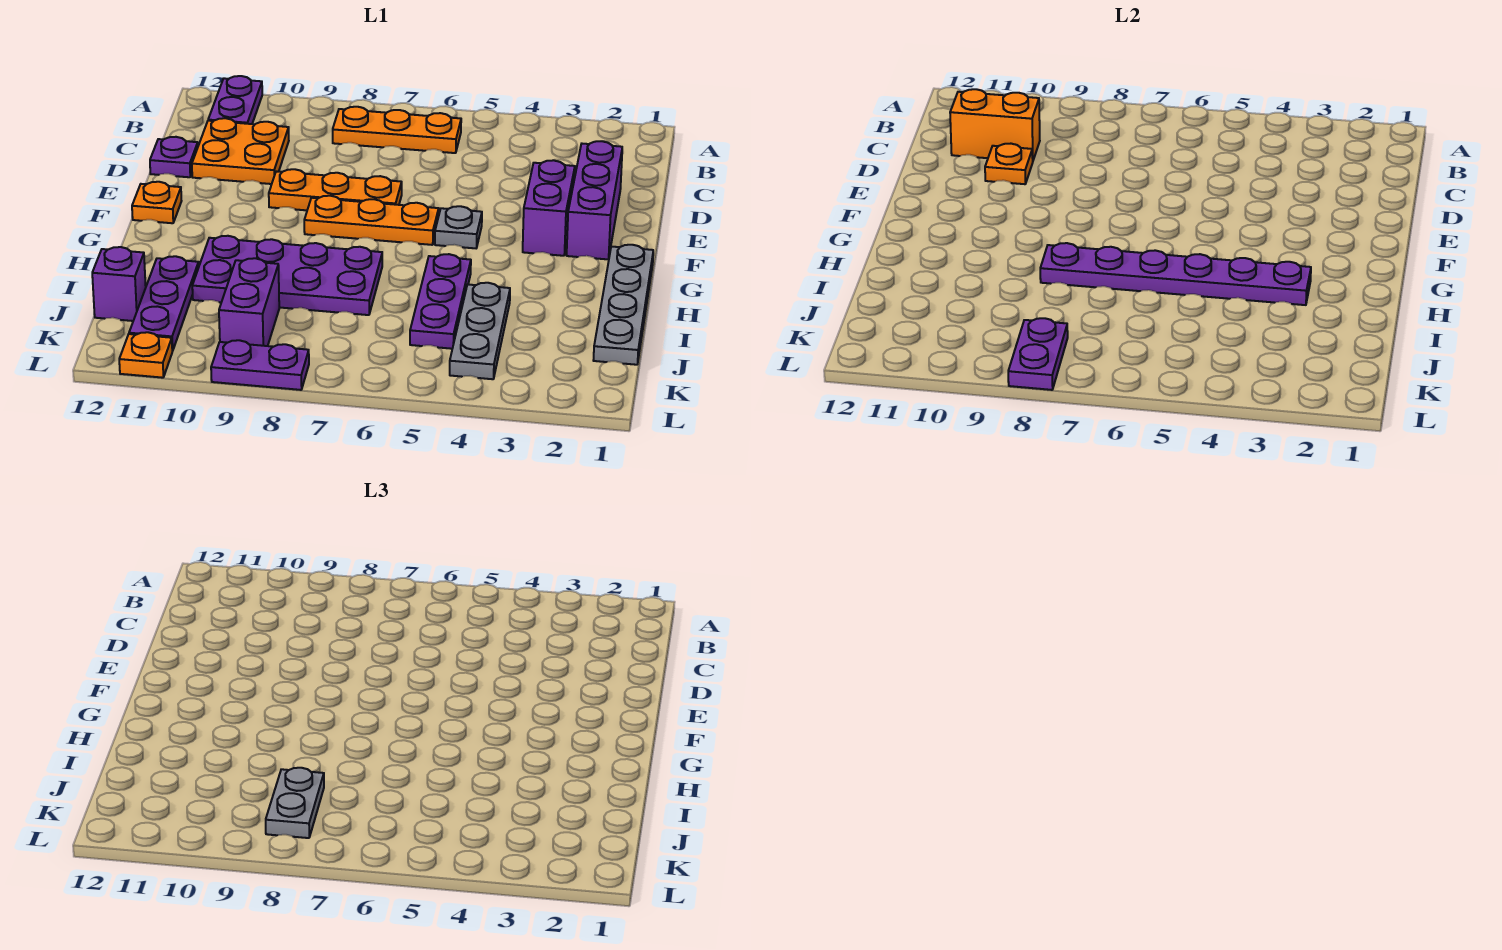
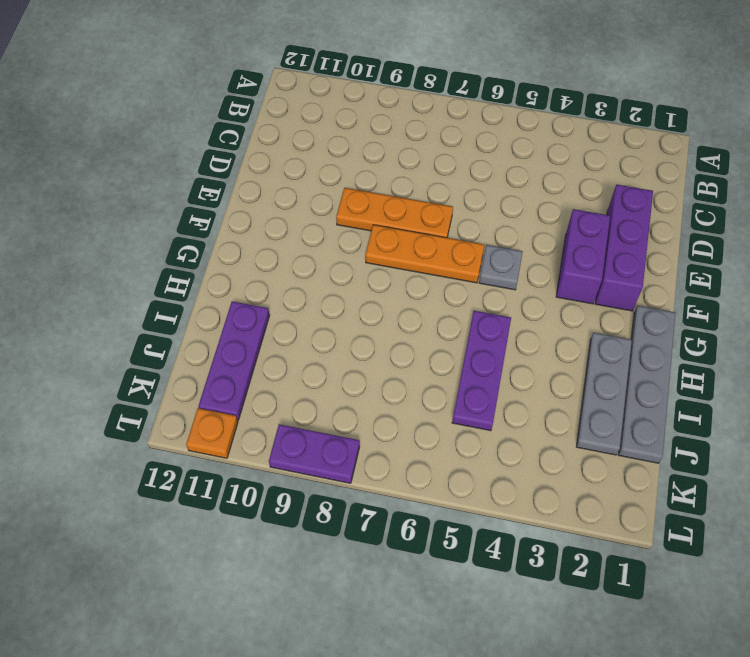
grey plate H2:J2 level 1 -> grey plate I4:K4 level 1
none -> purple plate A11:B11 level 1
none -> orange plate B6:B8 level 1
none -> orange plate C10:D11 level 1

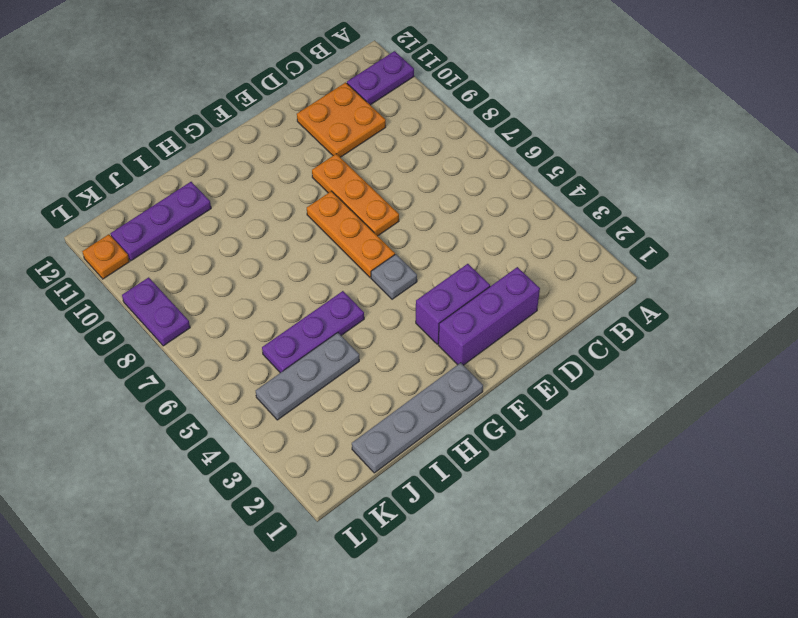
none -> orange plate B6:B8 level 1
none -> purple plate D12 level 1
none -> orange plate F12 level 1

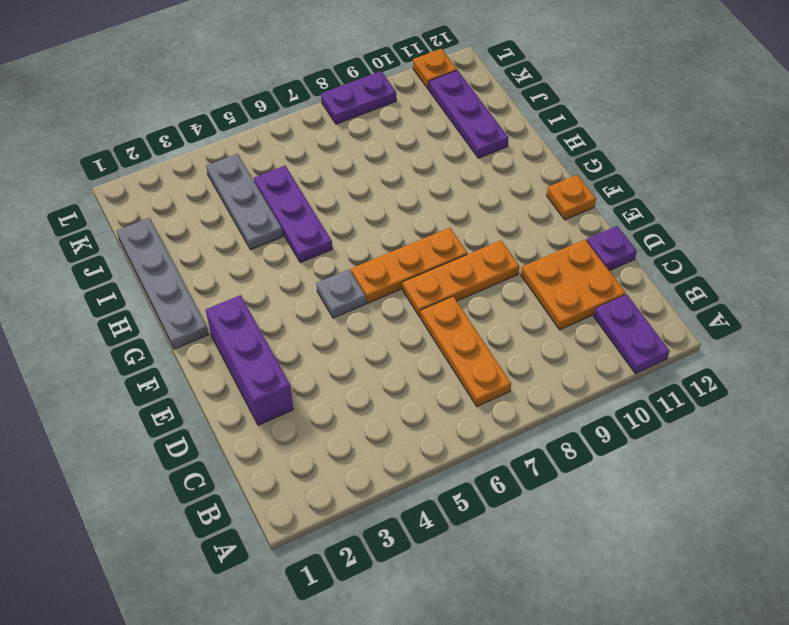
orange plate B7:D7 level 1 -> orange plate B6:B8 level 1
none -> purple brick E3:F3 level 1
none -> purple plate H7:I10 level 1
none -> purple brick J9:K9 level 1

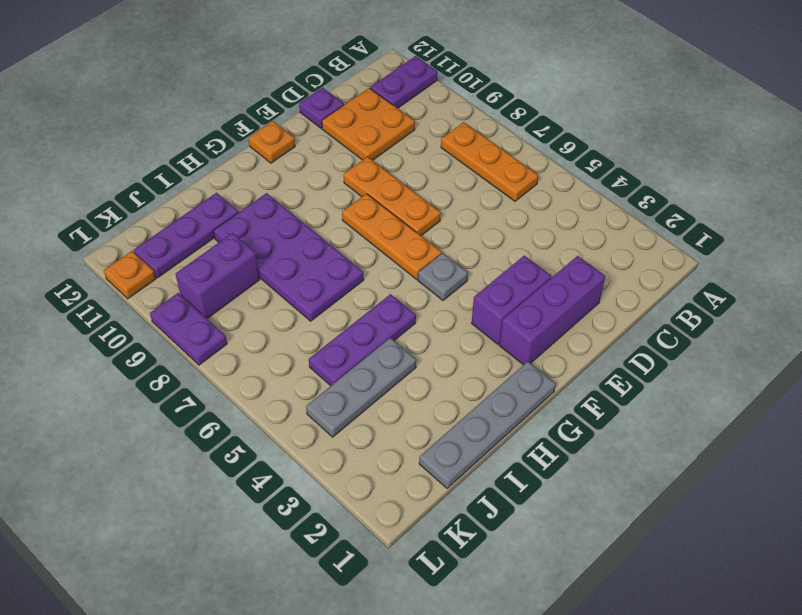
none -> purple brick J12 level 1
none -> orange brick C10:C11 level 2
none -> orange plate D10 level 2

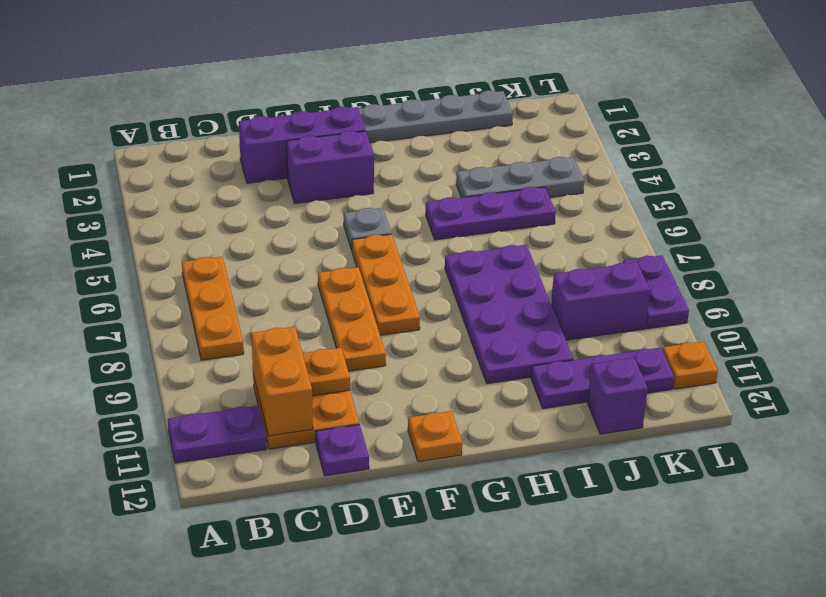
none -> purple plate H3:H8 level 2
none -> purple plate K8:L8 level 2
none -> grey plate J8:K8 level 3

